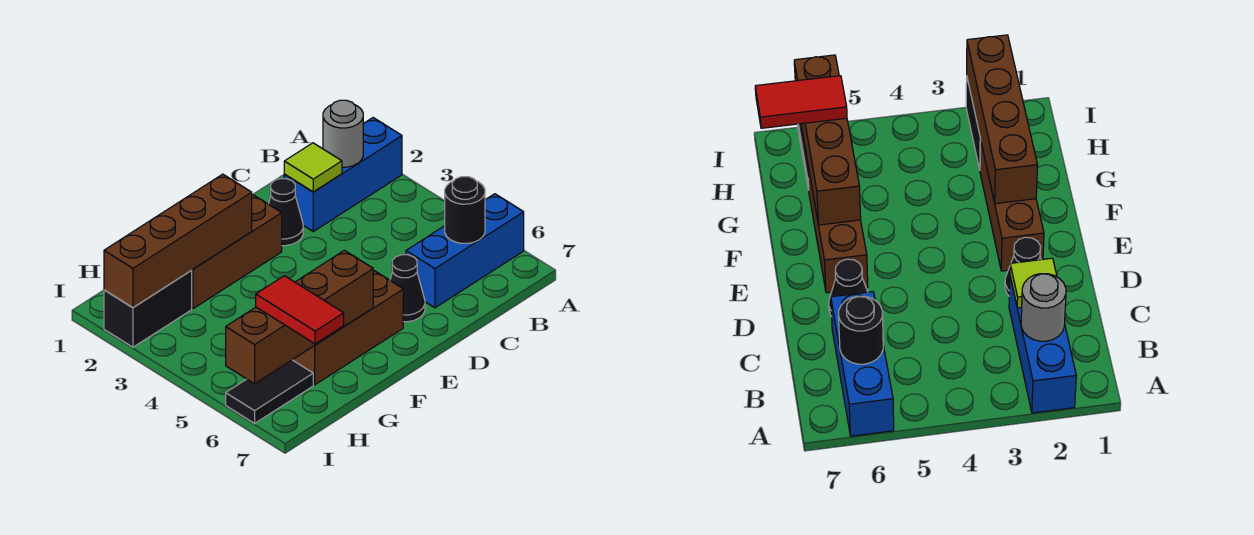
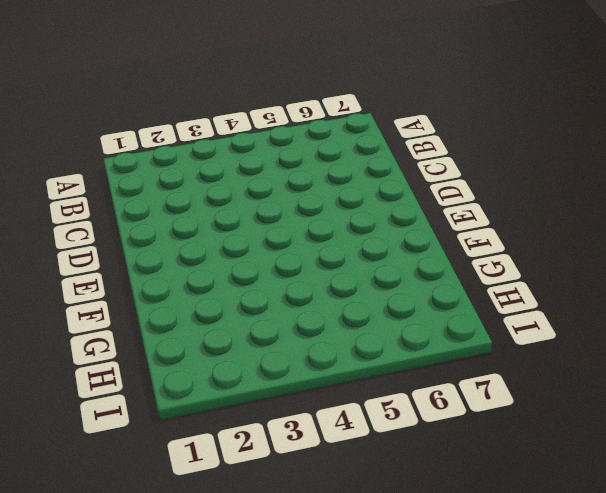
none -> blue brick A2:C2 level 1
none -> blue brick A6:C6 level 1
none -> black cone D2 level 1

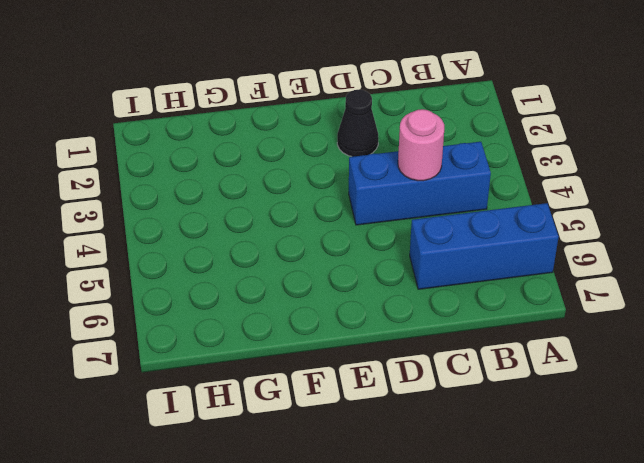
blue brick B4:D4 level 1 -> blue brick A2:C2 level 1
pink round brick C4 level 2 -> none
none -> black cone D6 level 1
none -> brown brick E2:G2 level 1
none -> brown brick E6:G6 level 1

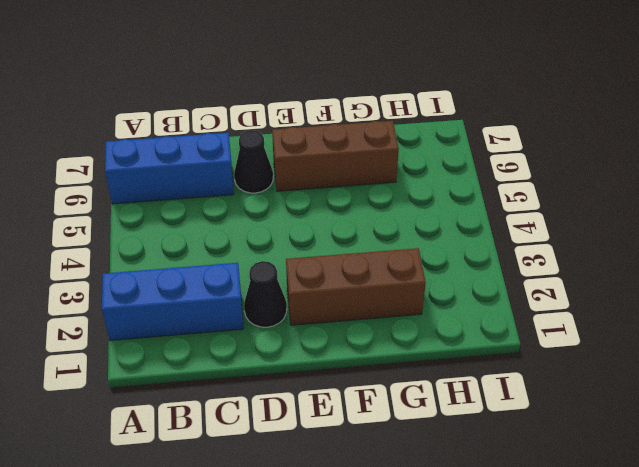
none -> black brick H2:I2 level 1
none -> black tile H6:I6 level 1
none -> grey round brick B2 level 2

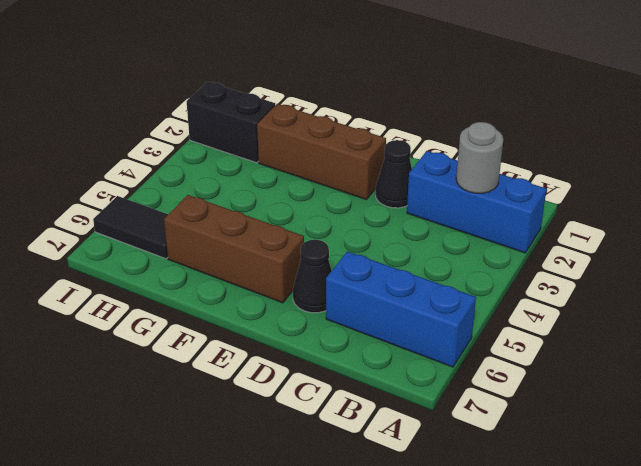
none -> black round brick B6 level 2
none -> lime tile C2 level 2
none -> brown brick F2:I2 level 2

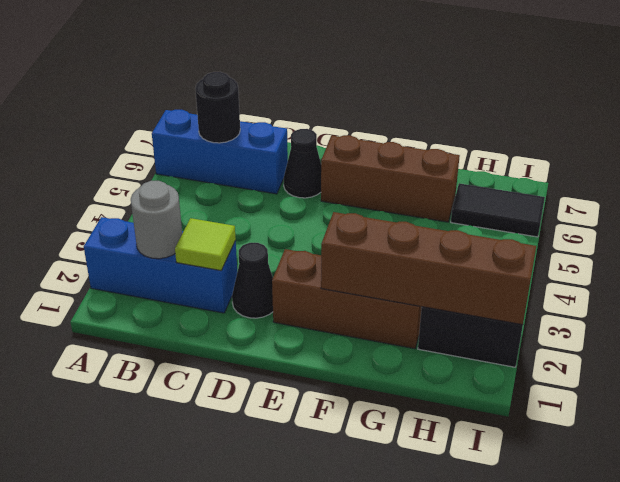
none -> brown brick F6:I6 level 2
none -> red tile H6:H7 level 3

